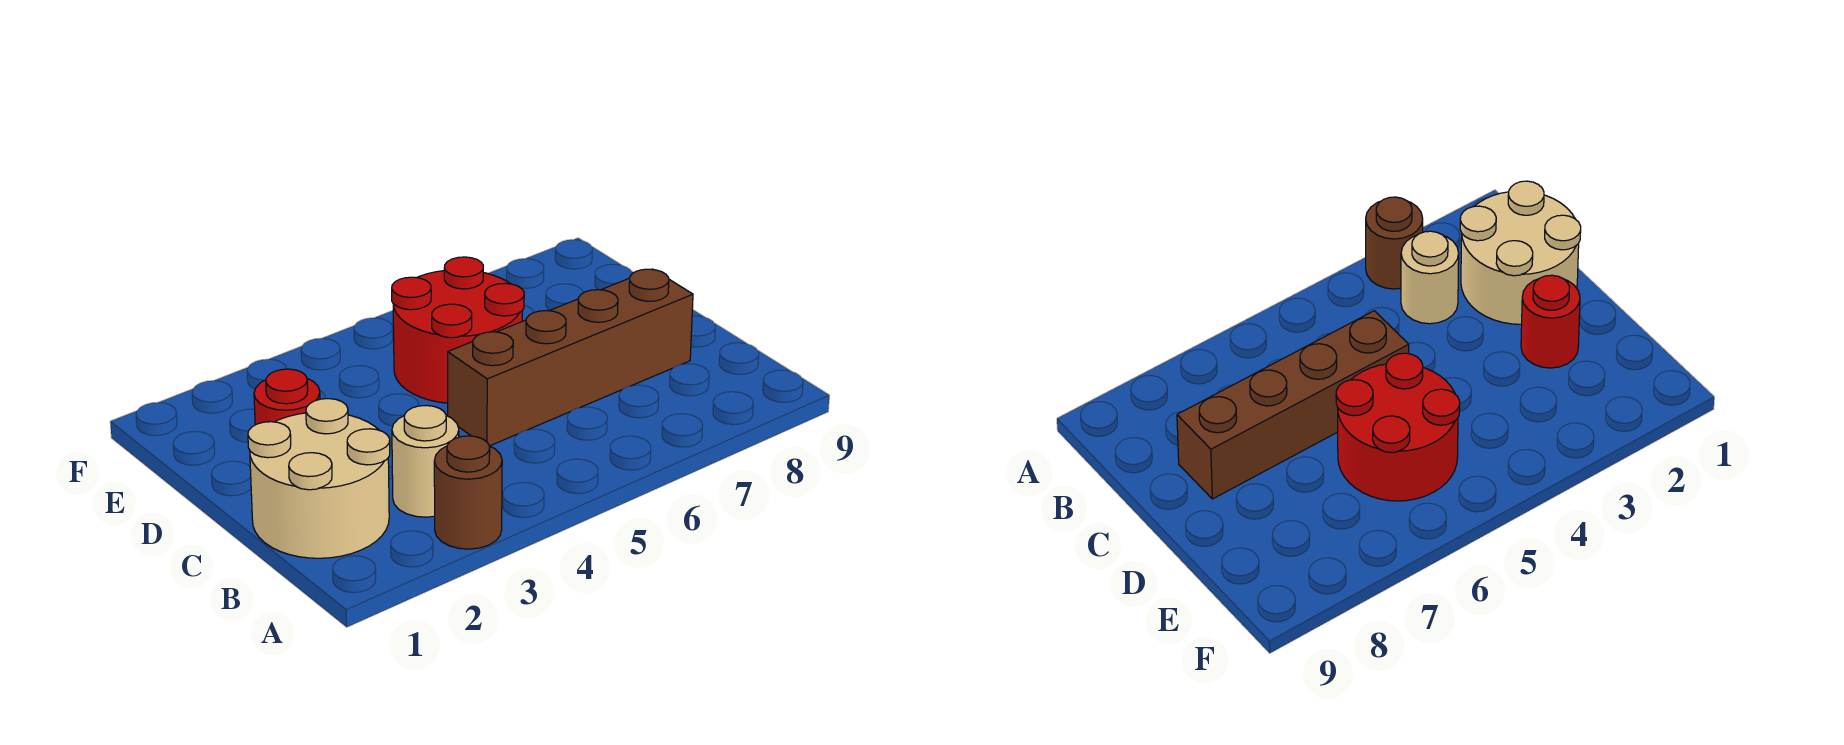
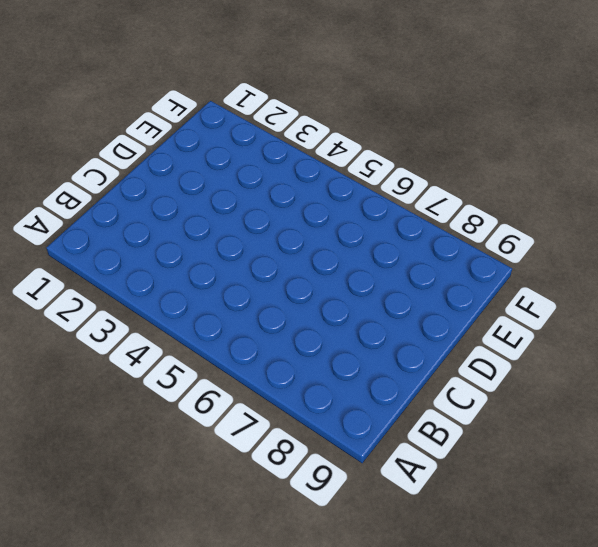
none -> brown round brick A3 level 1
none -> tan round brick B1:C2 level 1

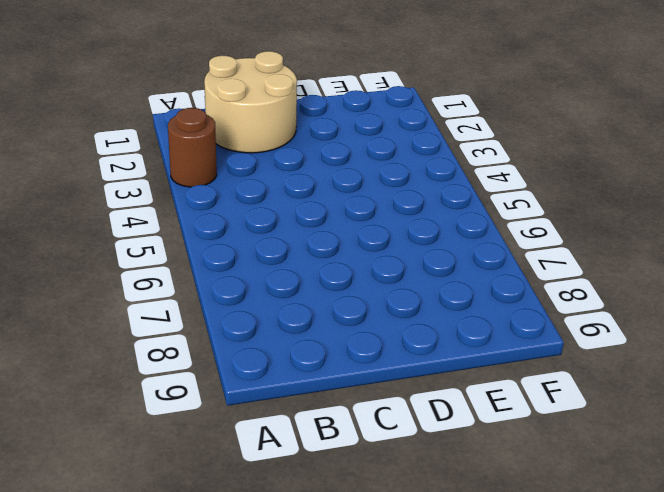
none -> tan round brick B3 level 1
none -> brown brick C5:C8 level 1

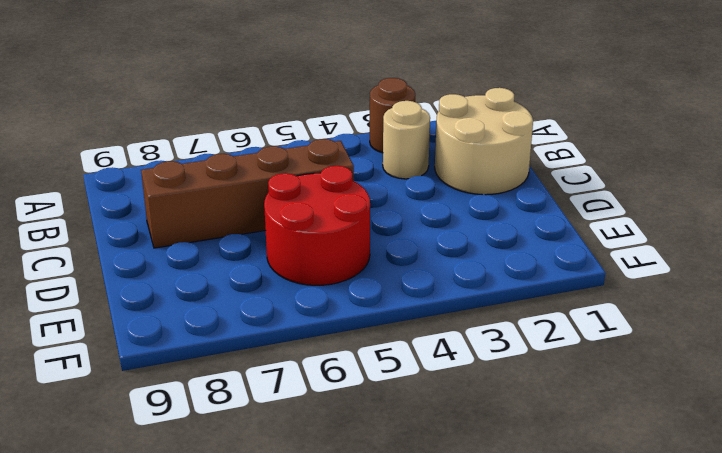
none -> red round brick D2 level 1

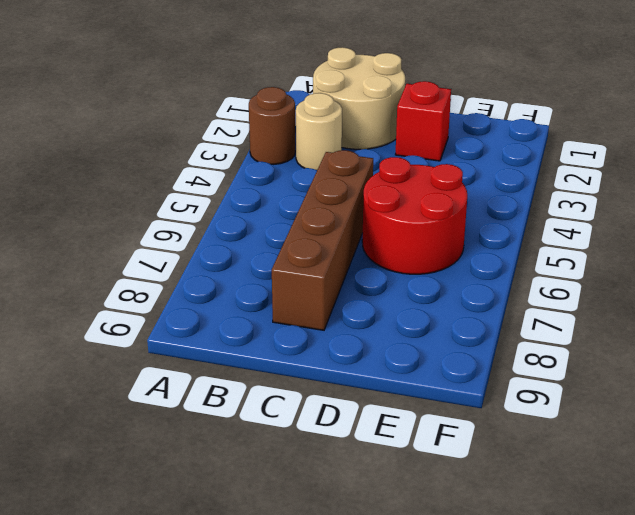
red brick D2 level 1 -> red round brick D2 level 1

